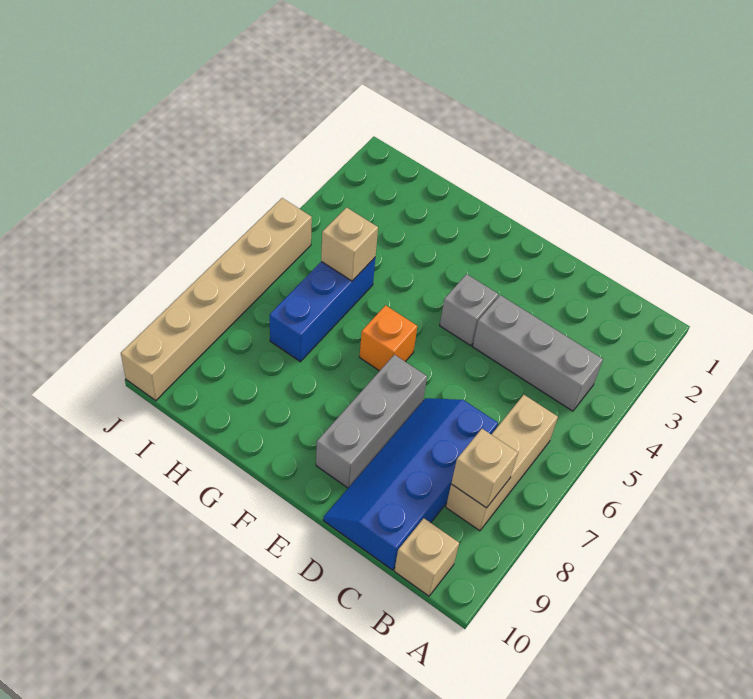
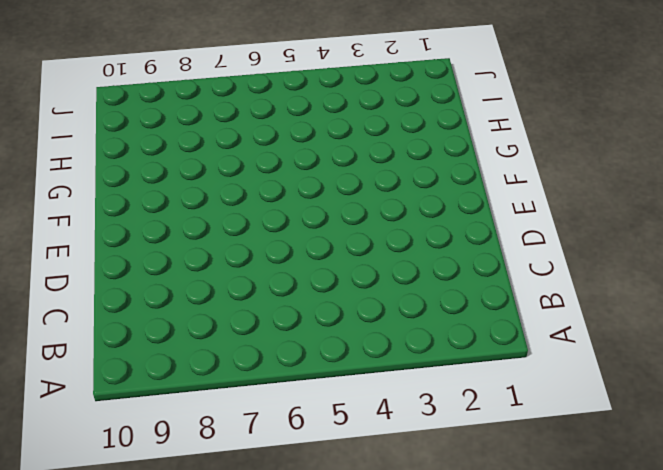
none -> grey brick B4:D4 level 1
none -> tan brick B6:B8 level 1

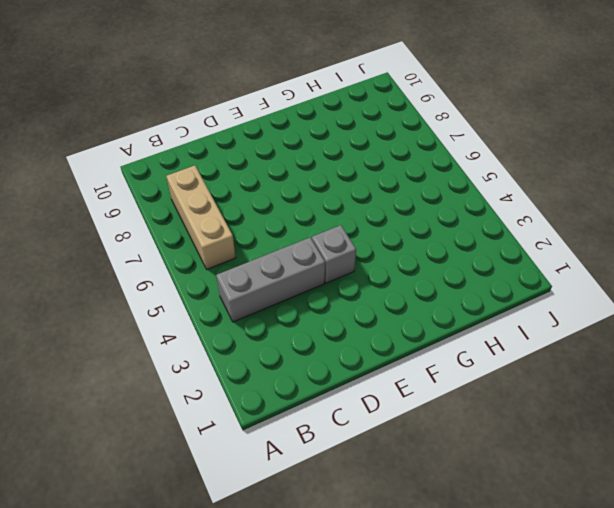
none -> tan brick B10 level 1
none -> blue slope C7:D10 level 1 top C

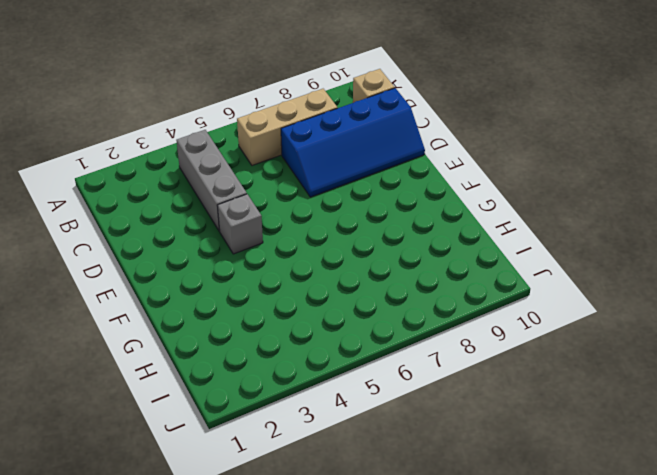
none -> grey brick E7:E9 level 1
none -> orange brick F6 level 1

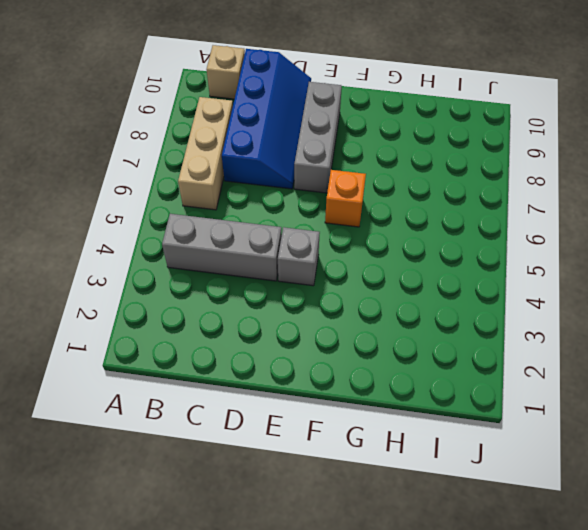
none -> blue brick H5:H7 level 1
none -> tan brick J5:J10 level 1

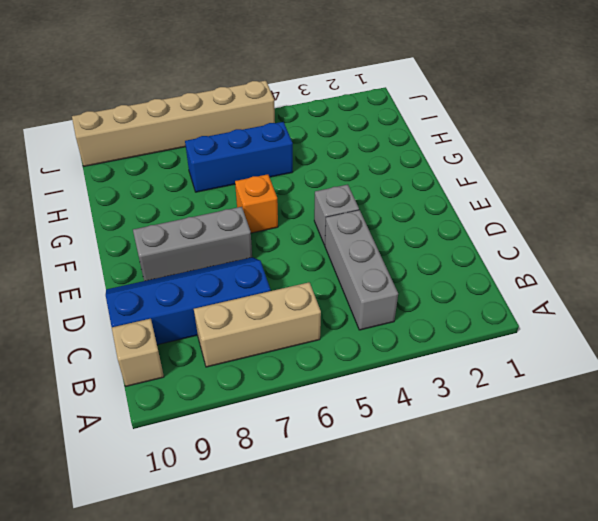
none -> tan brick B8 level 2
none -> tan brick H5 level 2

